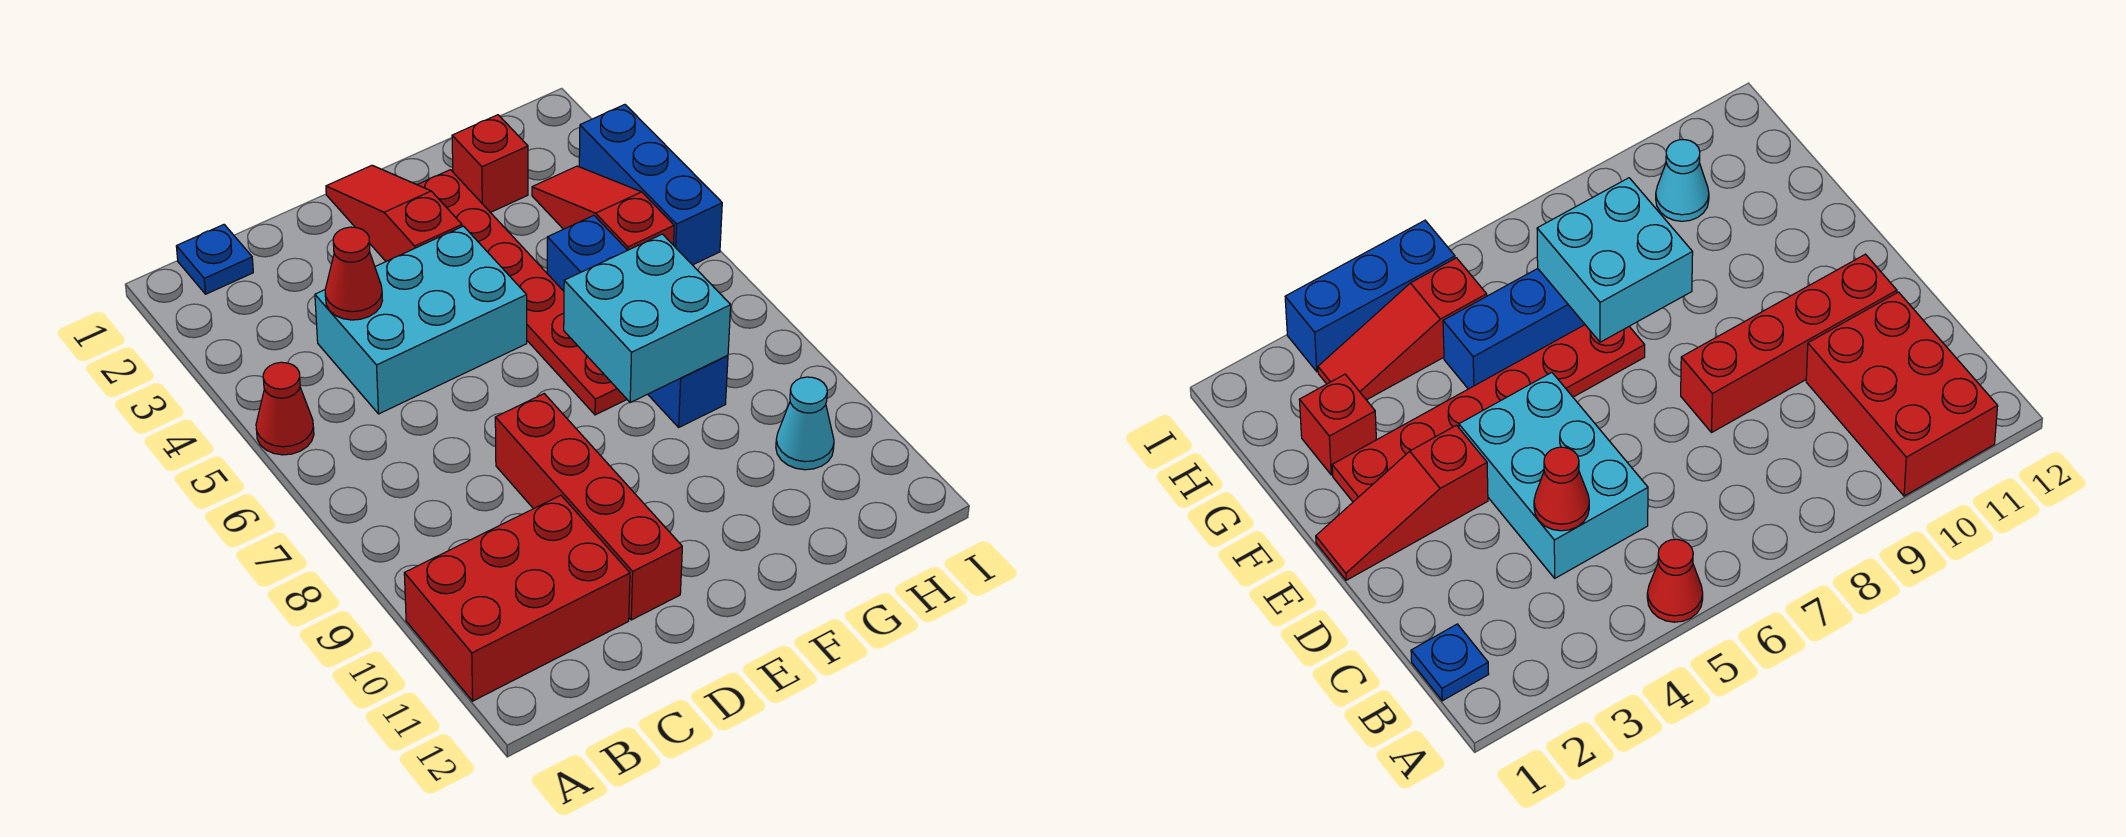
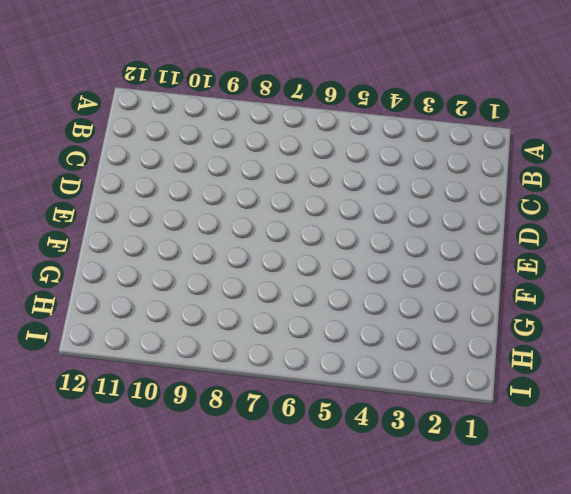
none -> red cone A5 level 1
none -> red brick A10:C11 level 1
none -> blue plate B1 level 1

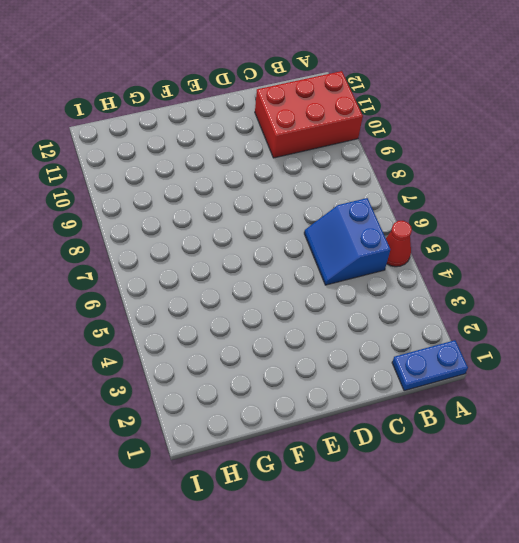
blue plate A1:B1 level 1 -> blue plate B1 level 1
blue slope B5:C6 level 1 top B -> cyan brick C4:E5 level 1
none -> red brick D8:D11 level 1
none -> red slope E1:E3 level 1 top 3
none -> red plate F2:F7 level 1

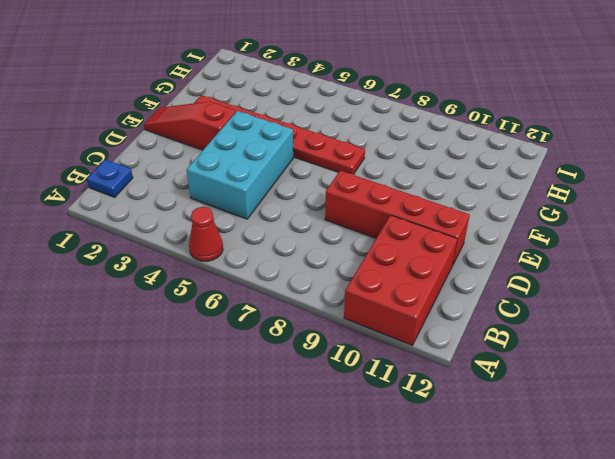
none -> red brick G2 level 1
none -> blue brick G5:G8 level 1
none -> red slope H3:H5 level 1 top 5

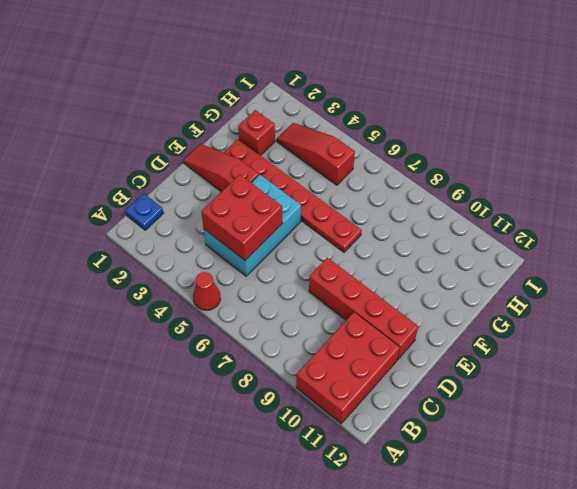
red brick C4:D5 level 2 -> red cone C4 level 2
none -> blue brick G5:G8 level 1
none -> cyan cone H10 level 1
none -> blue brick I3:I5 level 1

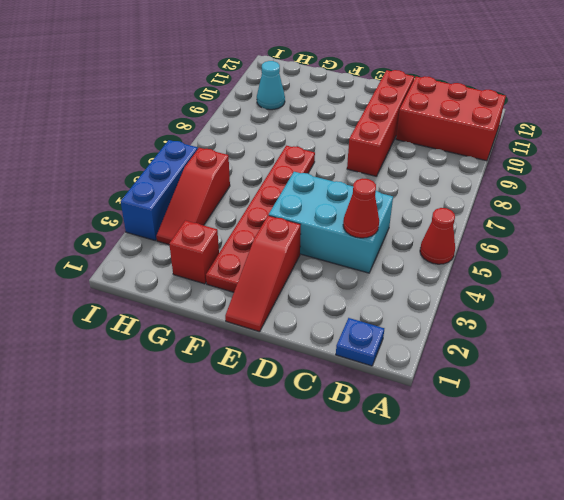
none -> blue brick G5:G8 level 1
none -> cyan brick F7:G8 level 2

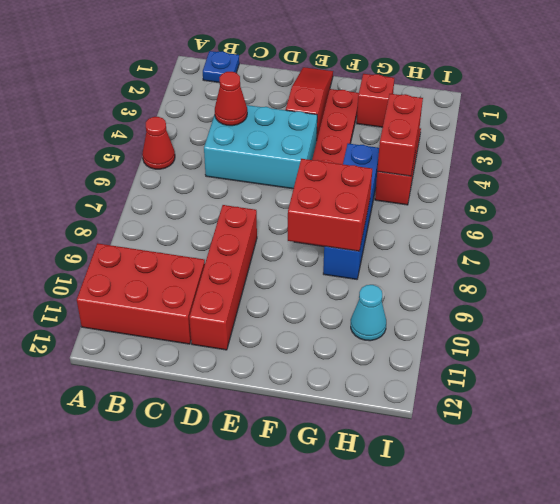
red brick F7:G8 level 2 -> cyan brick F7:G8 level 2
red brick H4:H5 level 2 -> none
none -> blue brick I3:I5 level 1

